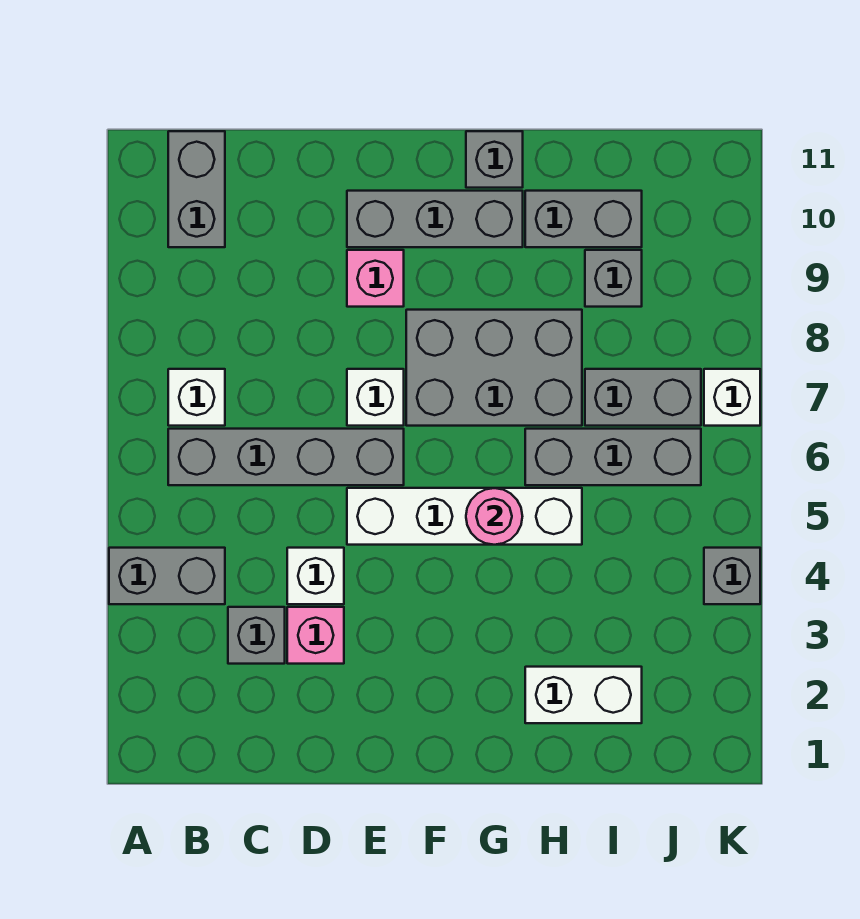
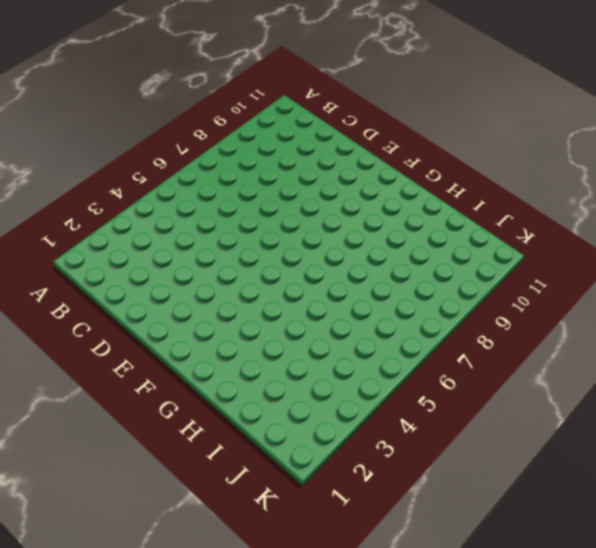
none -> grey brick A4:B4 level 1
none -> grey brick B6:E6 level 1
none -> white brick B7 level 1

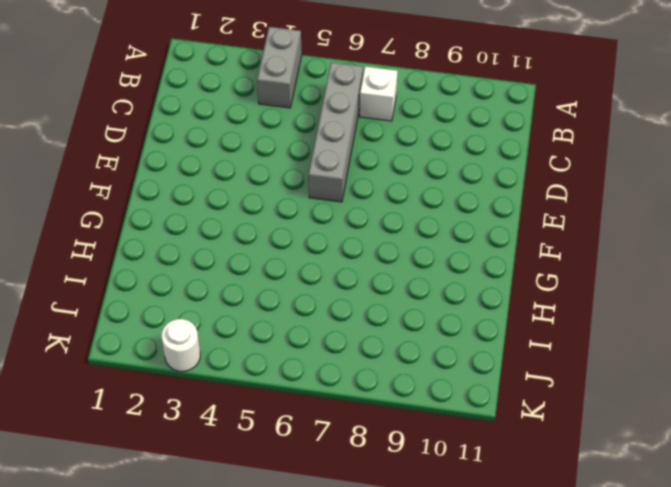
white round brick K3 level 1 -> none
none -> grey brick B10:B11 level 1
none -> grey brick C3 level 1
none -> pink brick D3 level 1

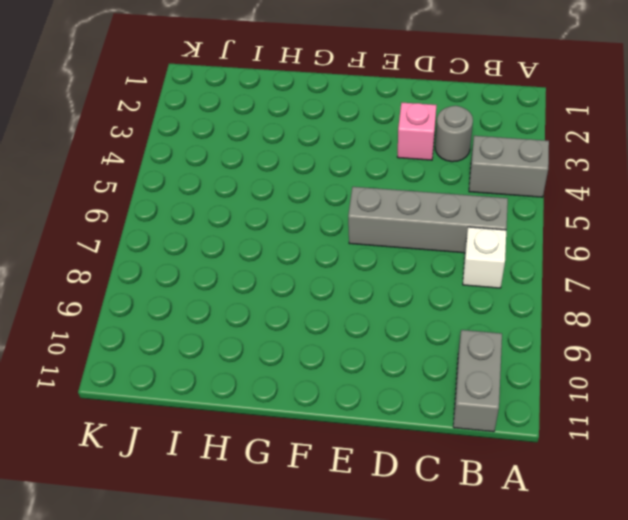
grey round brick C3 level 1 -> grey brick C3 level 1
none -> white brick D4 level 1
none -> white brick E5:H5 level 1
none -> white brick E7 level 1

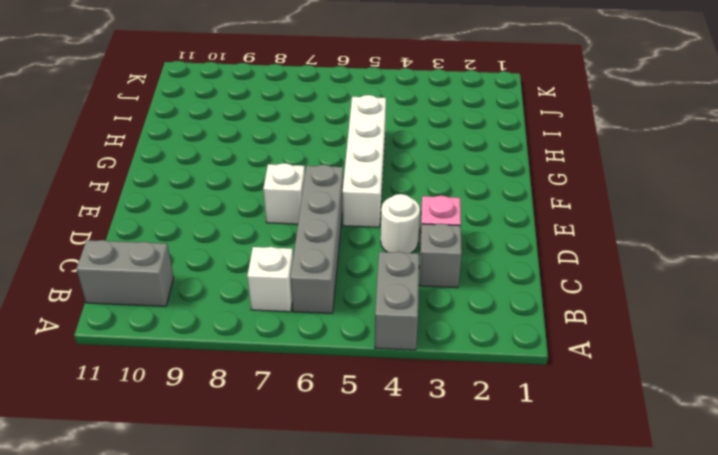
white round brick D4 level 1 -> white brick D4 level 1
none -> pink brick E9 level 1
none -> grey brick E10:G10 level 1
none -> grey brick F7:H8 level 1

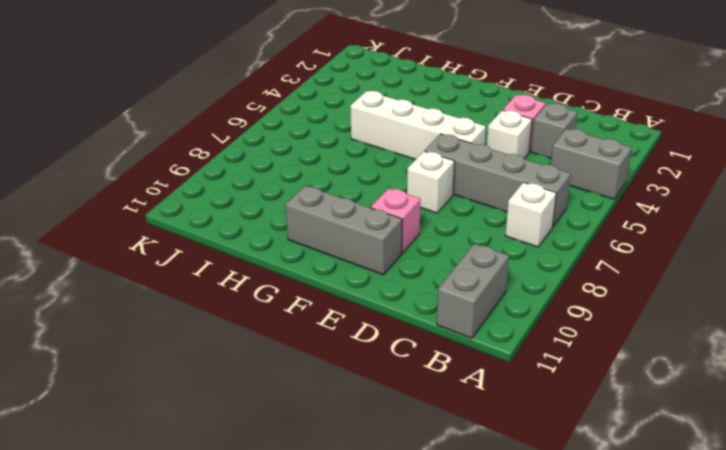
none -> grey brick F7:H8 level 1
none -> grey brick G11 level 1
none -> white brick H2:I2 level 1

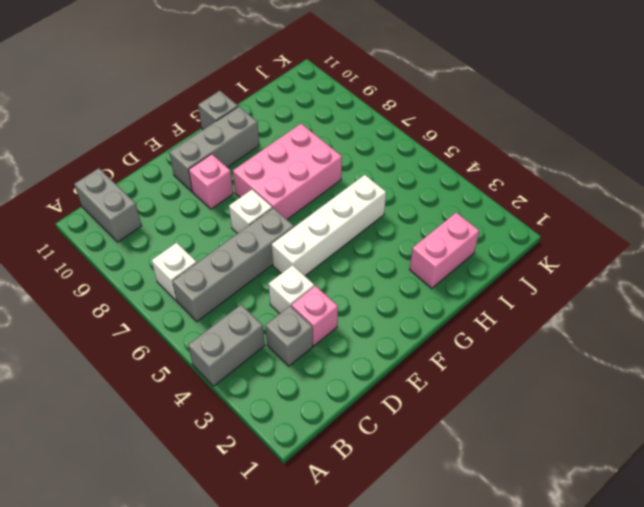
pink brick F7:H8 level 1 -> grey brick F7:H8 level 1
pink brick H2:I2 level 1 -> white brick H2:I2 level 1
none -> grey brick H6:J6 level 1
none -> grey brick H10:I10 level 1
none -> grey brick I7:J7 level 1

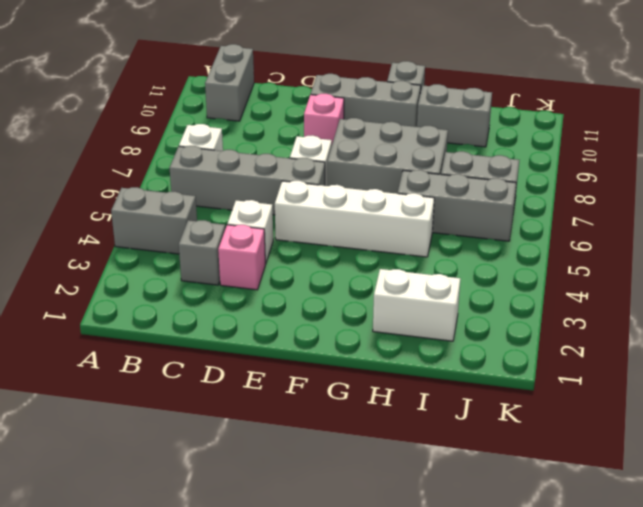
none -> grey brick I9 level 1
none -> grey brick K4 level 1
none -> white brick K7 level 1

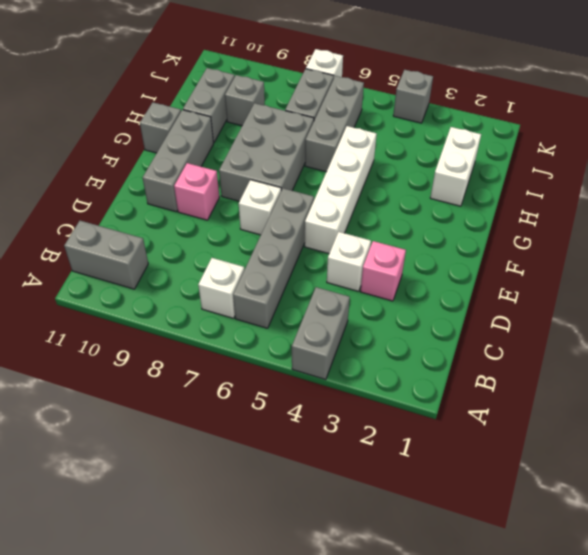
none -> grey brick C3 level 1
none -> pink round brick G5 level 2

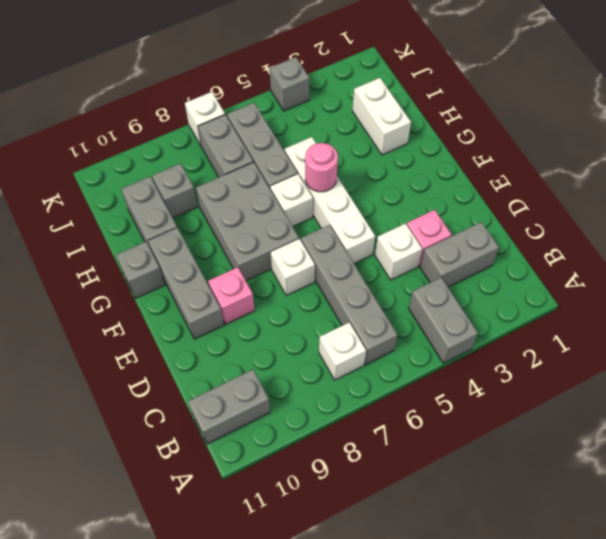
grey brick C2:C3 level 1 -> grey brick C3 level 1
white brick G6 level 1 -> none

